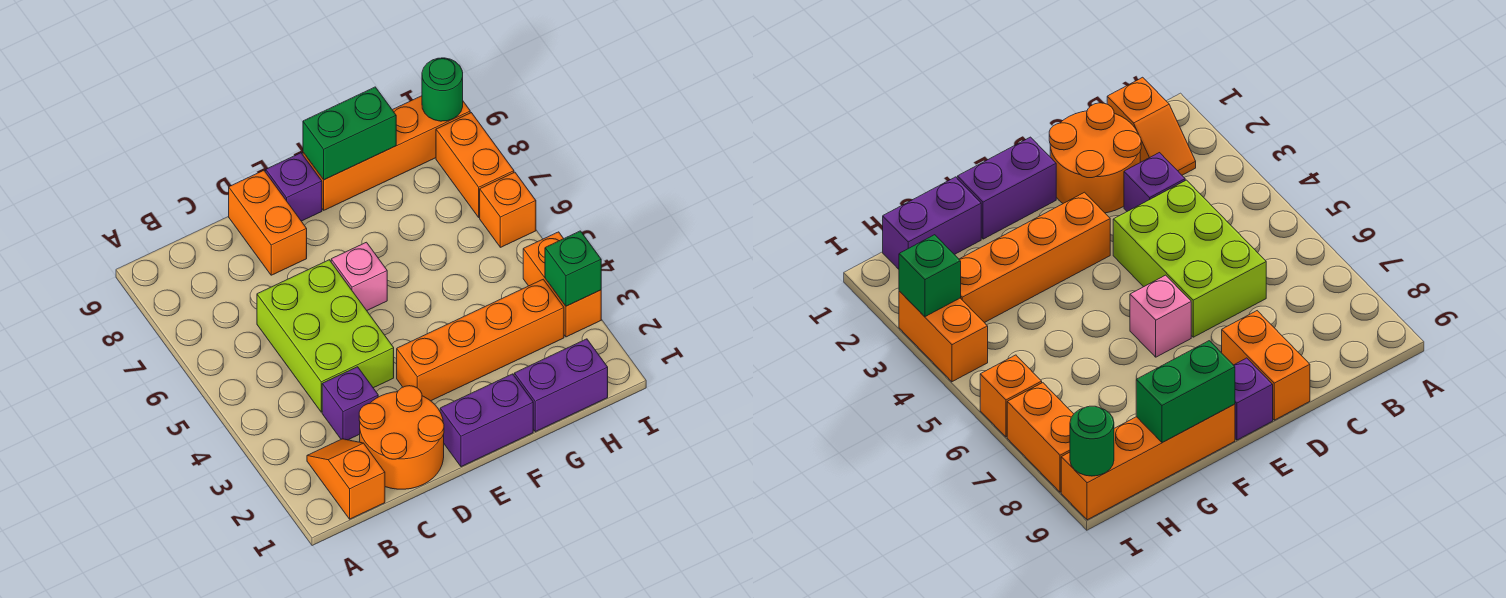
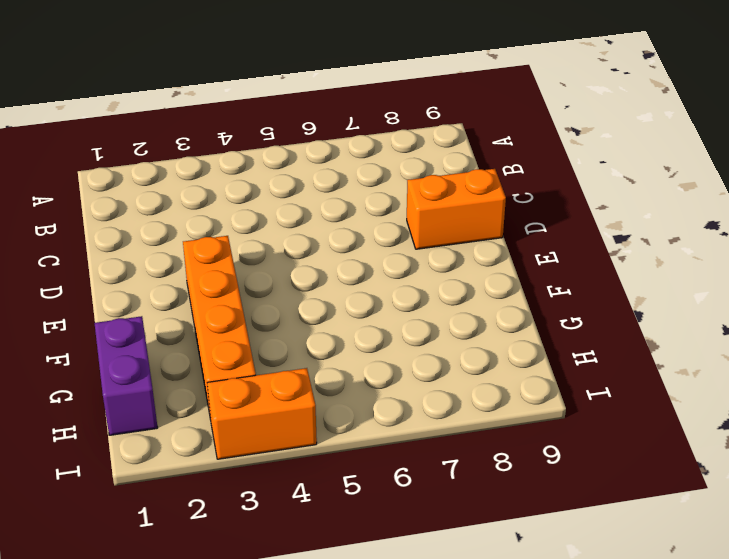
none -> orange slope B1:B2 level 1 top 1
none -> orange round brick C1:D2 level 1
none -> purple brick C3 level 1

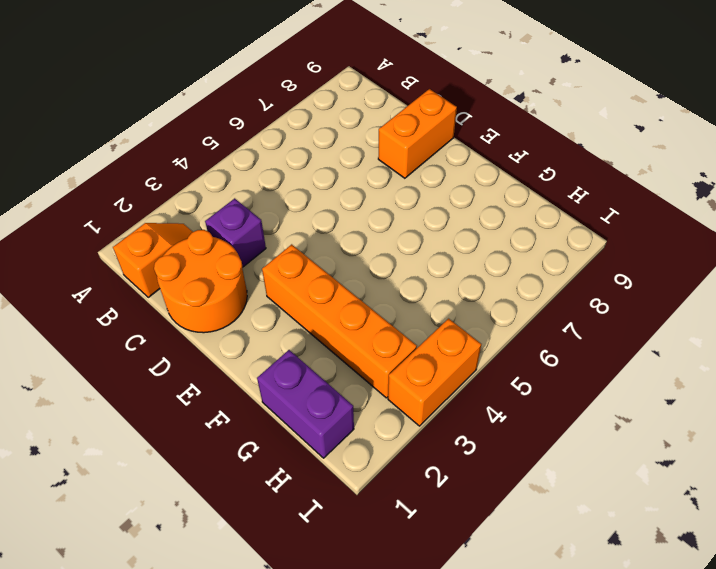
none -> lime brick C4:D6 level 1
none -> purple brick E1:F1 level 1
none -> pink brick E6 level 1

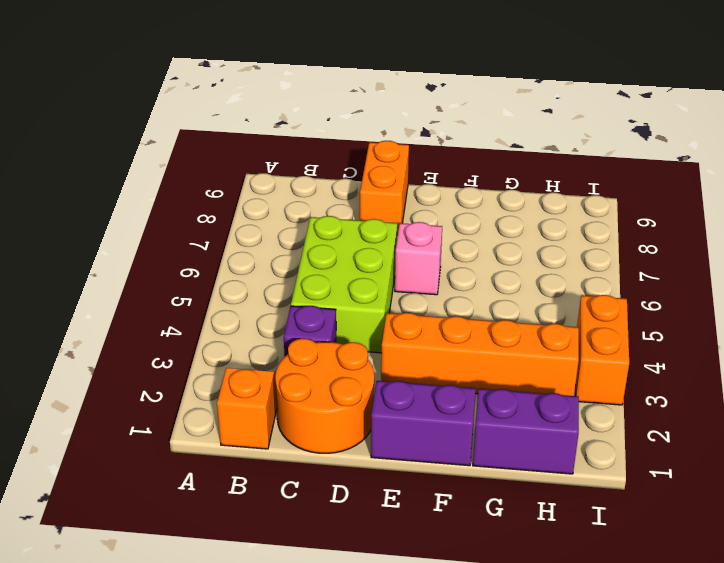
none -> purple brick E9 level 1
none -> orange brick F9:I9 level 1
none -> orange brick I6 level 1

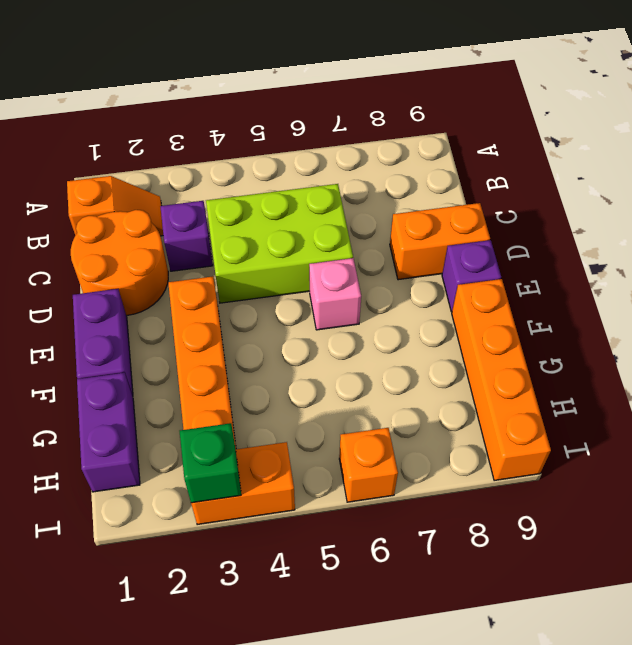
none -> orange brick I7:I8 level 1
none -> green brick F9:G9 level 2
none -> green round brick I9 level 2

